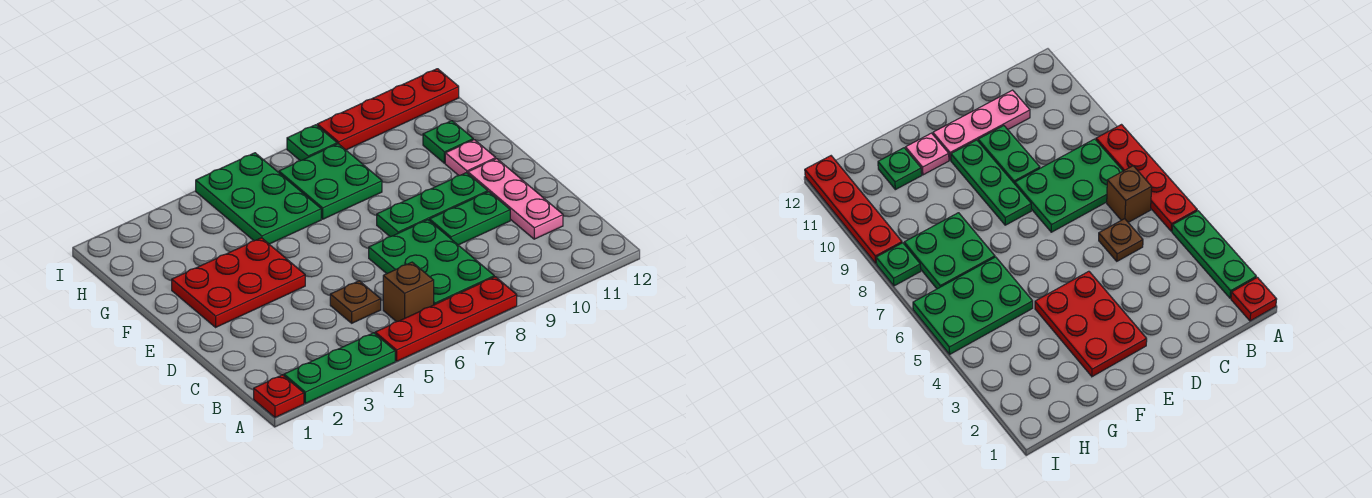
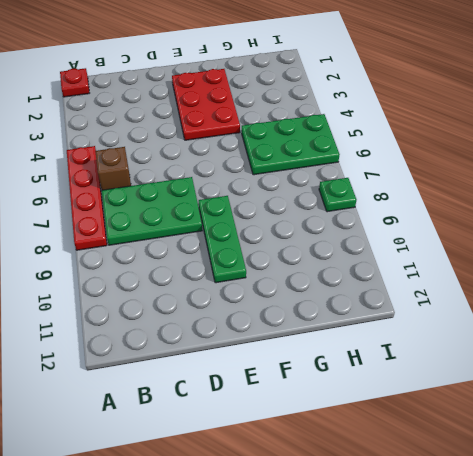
none -> green plate A2:A4 level 1
none -> brown plate C5 level 1
none -> pink plate C11:E11 level 1

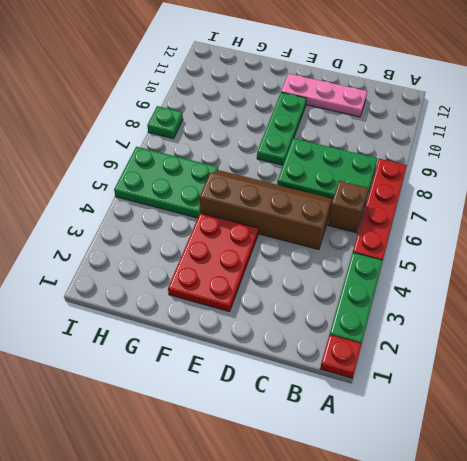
brown slope C5:F6 level 1 top 5 -> brown plate C5 level 1
none -> green plate D9:D10 level 1
none -> pink plate F11 level 1
none -> green plate G7:H8 level 1

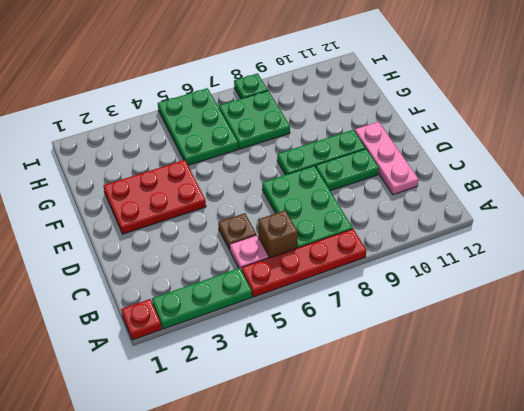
pink plate B5 level 1 -> pink plate F11 level 1
none -> green plate G11 level 1
none -> red plate I9:I12 level 1

